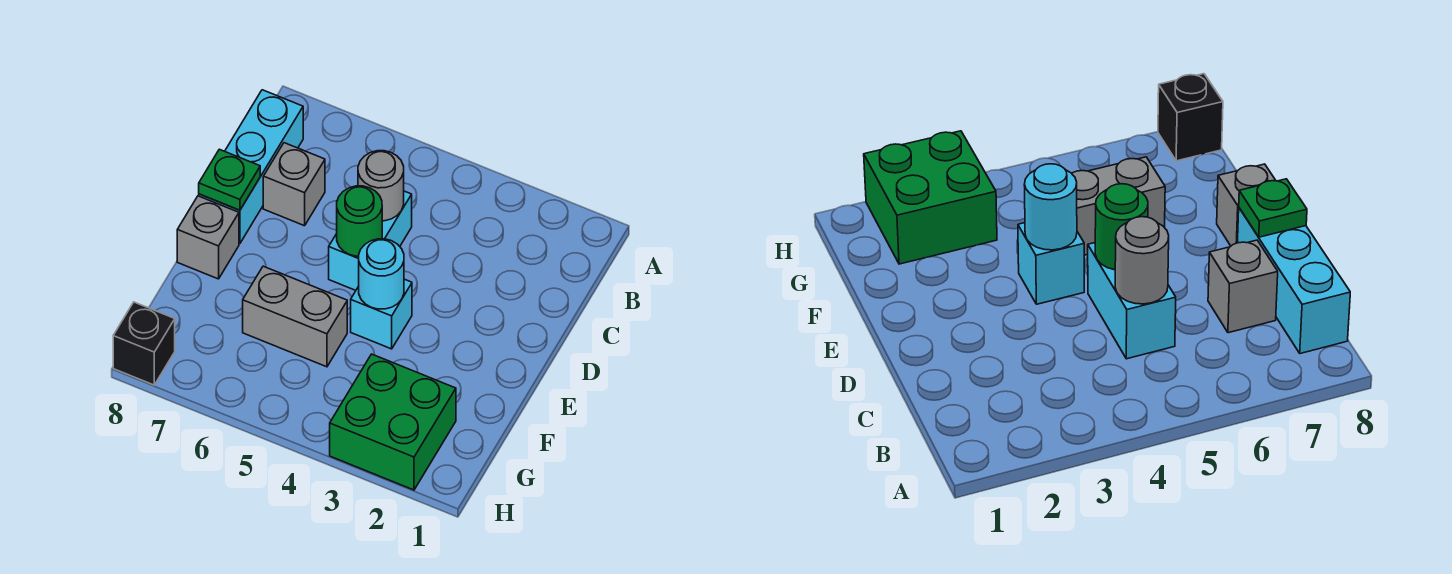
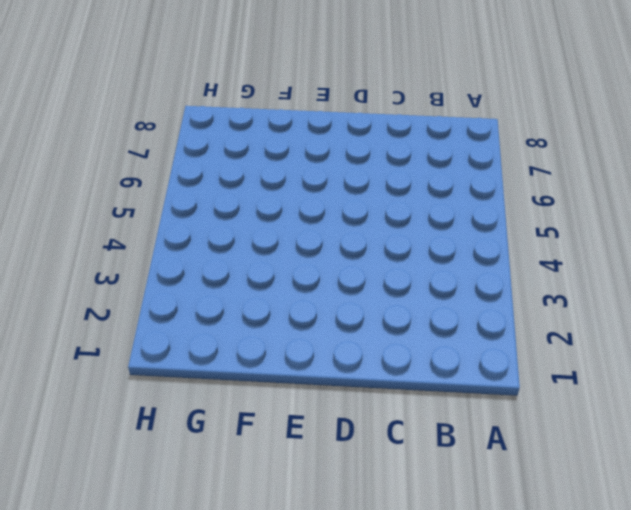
none -> cyan brick B8:D8 level 1
none -> cyan brick C5:D5 level 1
none -> grey brick C7 level 1

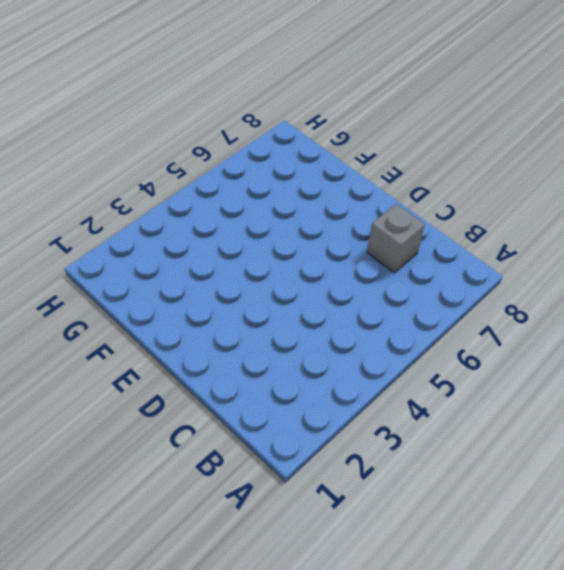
none -> cyan brick B8:D8 level 1
none -> cyan brick C5:D5 level 1
none -> cyan brick E4 level 1

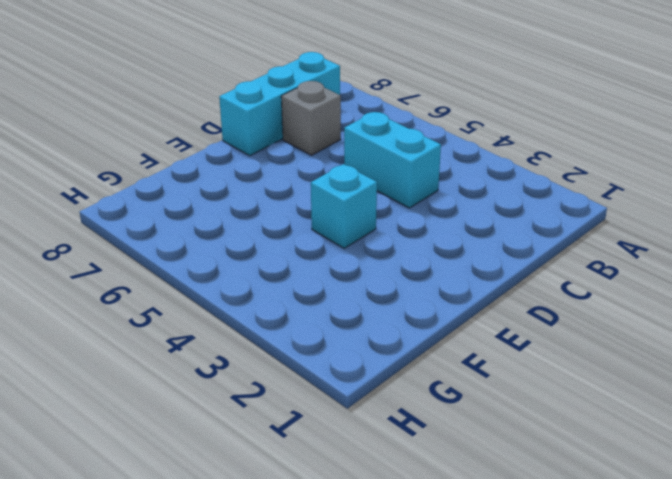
cyan brick C4:C5 level 1 -> cyan brick C5:D5 level 1
none -> grey brick E8 level 1
none -> grey brick F5:F6 level 1
none -> green brick G2:H3 level 1

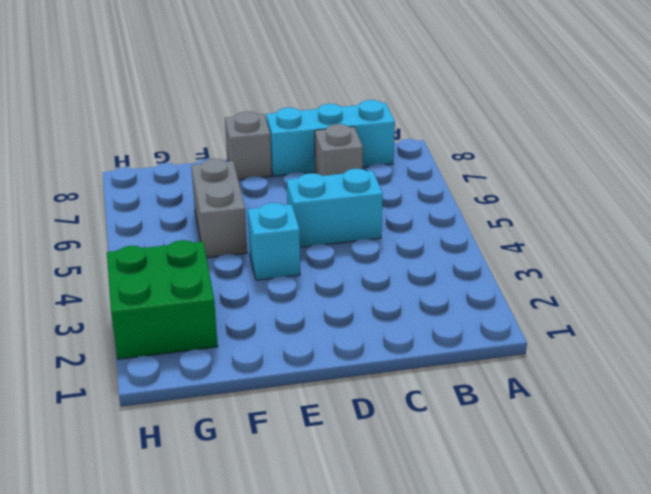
none -> black brick H8 level 1
none -> grey round brick C5 level 2
none -> green round brick D5 level 2

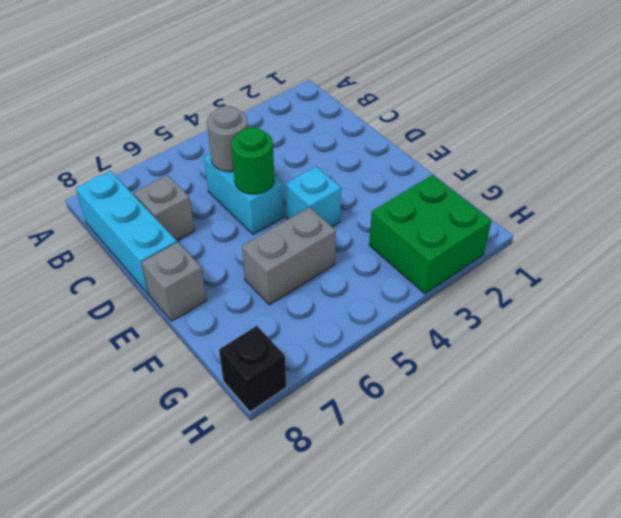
none -> green plate D8 level 2
none -> cyan round brick E4 level 2

